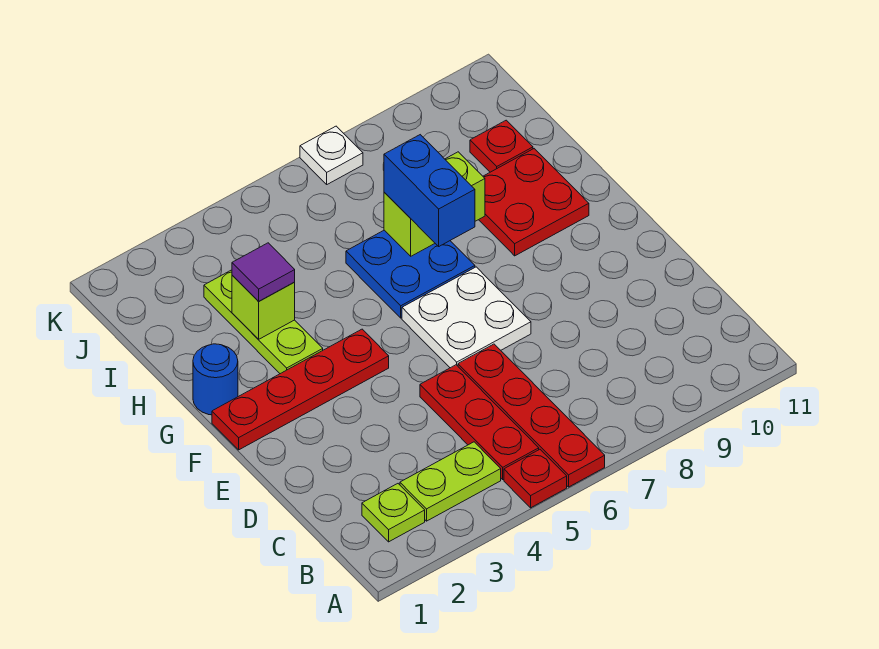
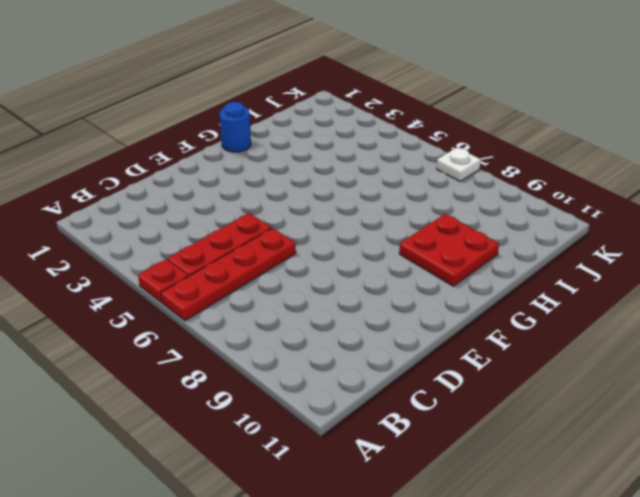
none -> lime plate B2 level 1
none -> lime plate B3:B4 level 1
none -> white plate E6:F7 level 1

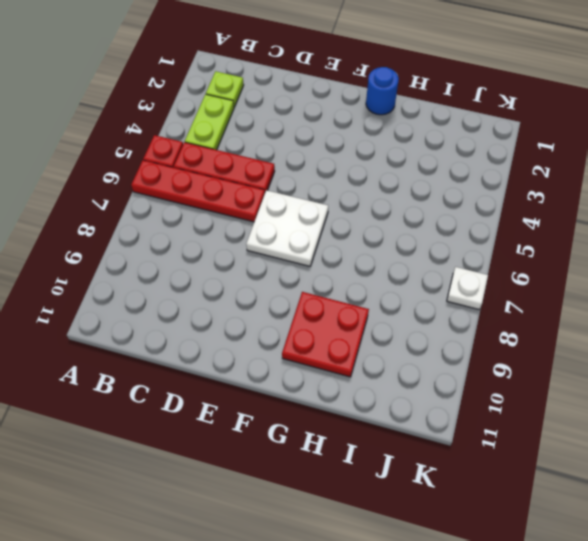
none -> red plate F1:F4 level 1
none -> lime plate G3:I3 level 1
none -> blue plate G6:H7 level 1

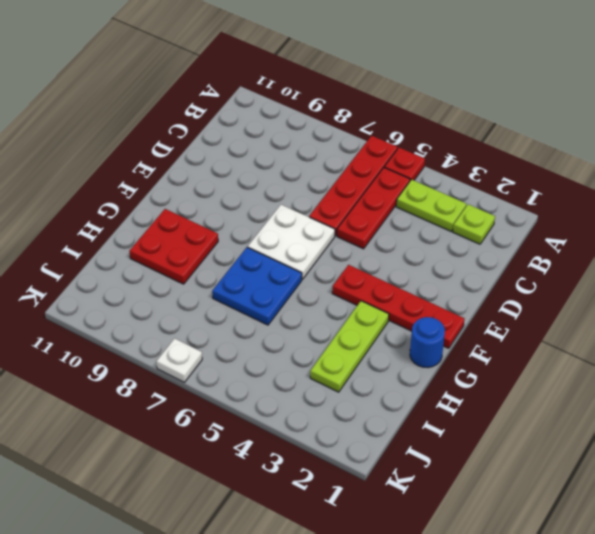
none -> red plate I10 level 1
none -> lime brick H3 level 2
none -> lime brick H7:H8 level 2

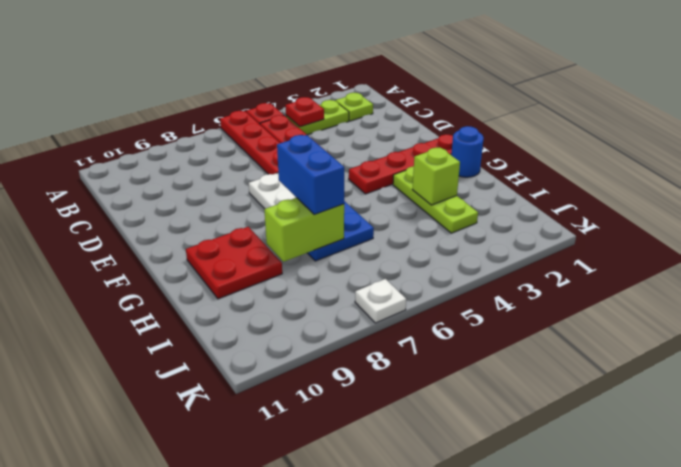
red plate B4 level 2 -> red plate I10 level 1
none -> purple tile H3 level 3

